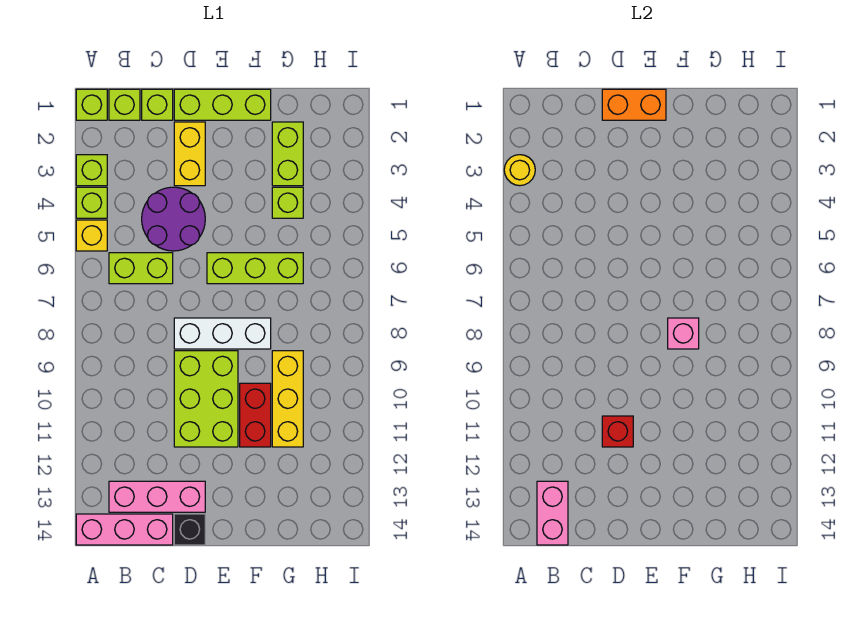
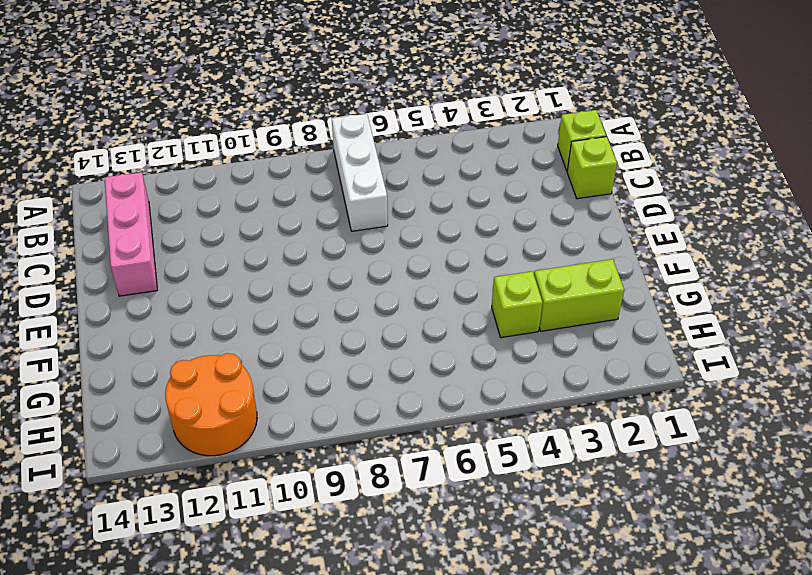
white brick A7:C7 level 1 -> white brick D8:F8 level 1
orange round brick H11:I12 level 1 -> none
none -> lime brick A1 level 1
none -> lime brick A3 level 1
none -> lime brick A4 level 1

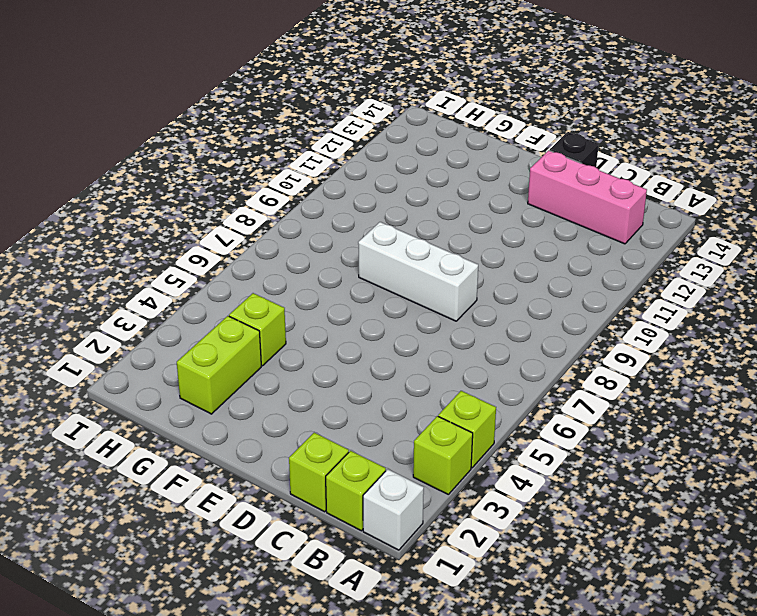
white brick A1 level 1 -> lime brick A1 level 1
none -> yellow brick A5 level 1
none -> pink brick A14:C14 level 1
none -> lime brick B6:C6 level 1

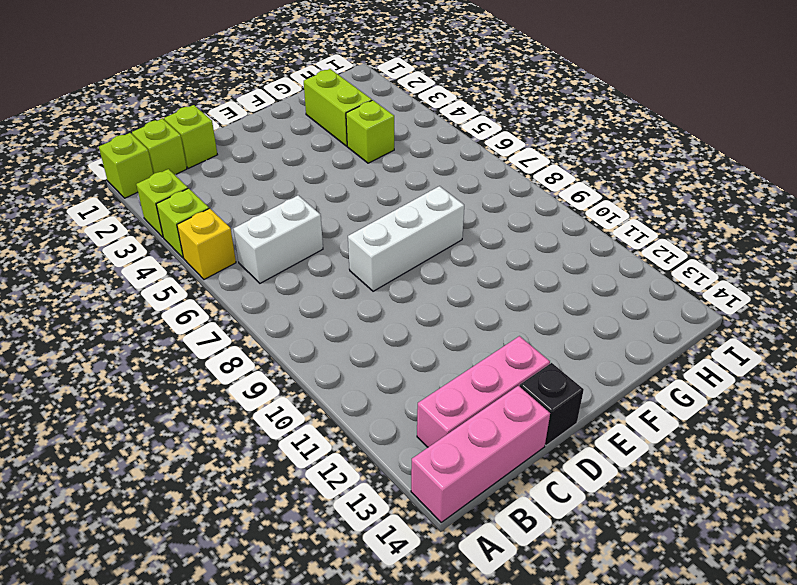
white brick B6:C6 level 1 -> lime brick B6:C6 level 1
none -> purple round brick C4:D5 level 1
none -> lime brick D1:F1 level 1
none -> yellow brick D2:D3 level 1

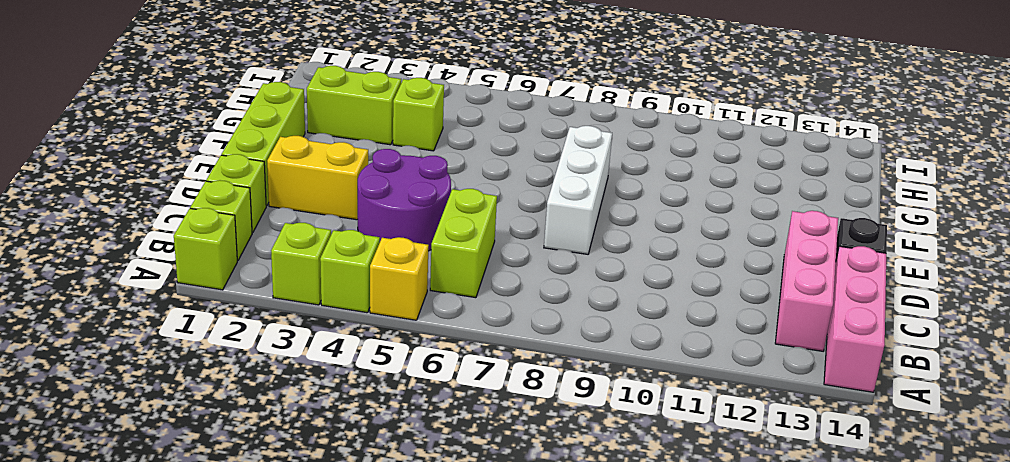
none -> lime brick D9:E11 level 1
none -> lime brick E6:G6 level 1
none -> red brick F10:F11 level 1

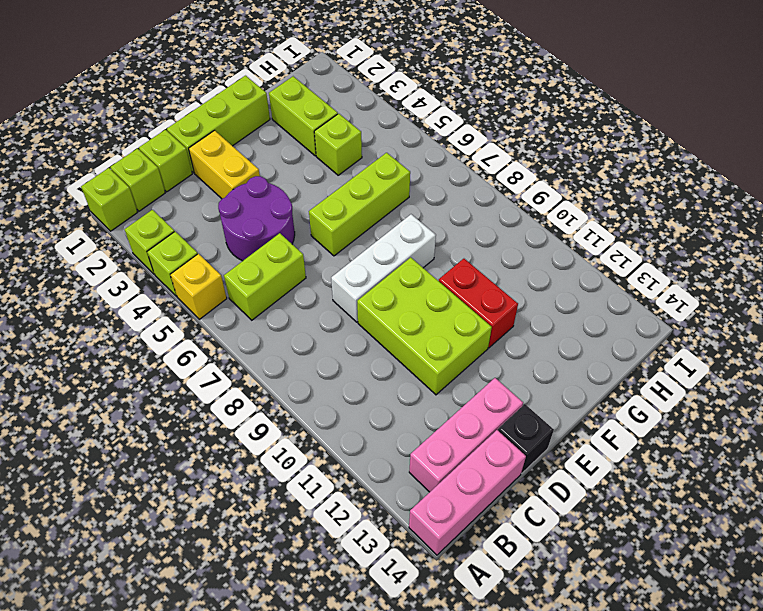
none -> yellow brick G9:G11 level 1
none -> yellow round brick A3 level 2
none -> pink brick B13:B14 level 2

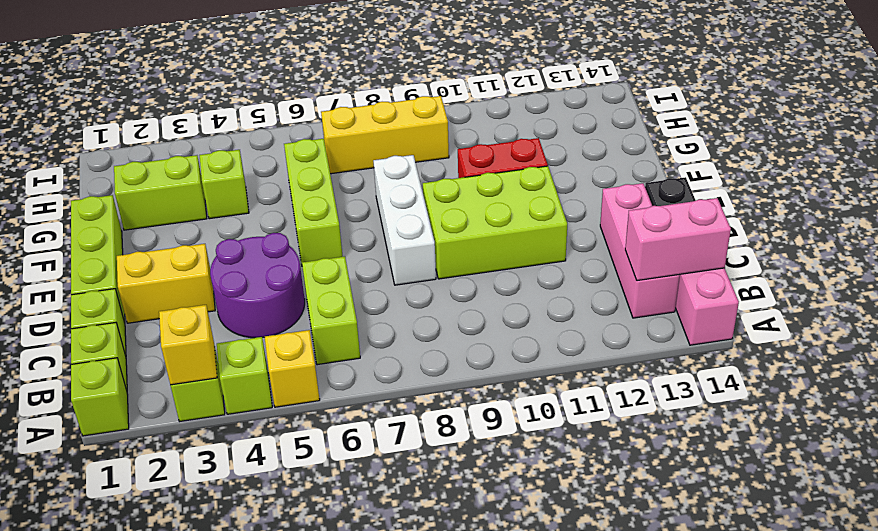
yellow brick A3 level 2 -> yellow round brick A3 level 2
yellow brick H7:H9 level 1 -> yellow brick G9:G11 level 1
none -> orange brick D1:E1 level 2
none -> red brick D11 level 2
none -> pink brick F8 level 2

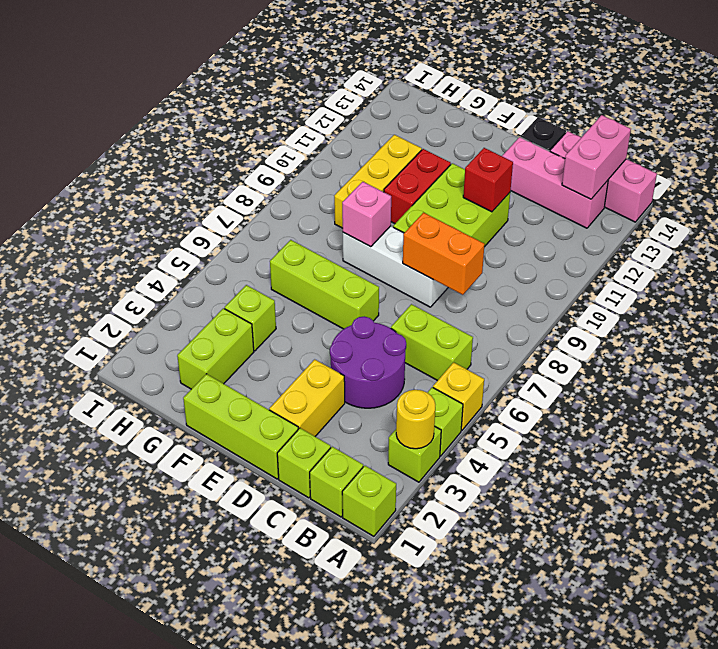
orange brick C8:D8 level 2 -> orange brick D1:E1 level 2

